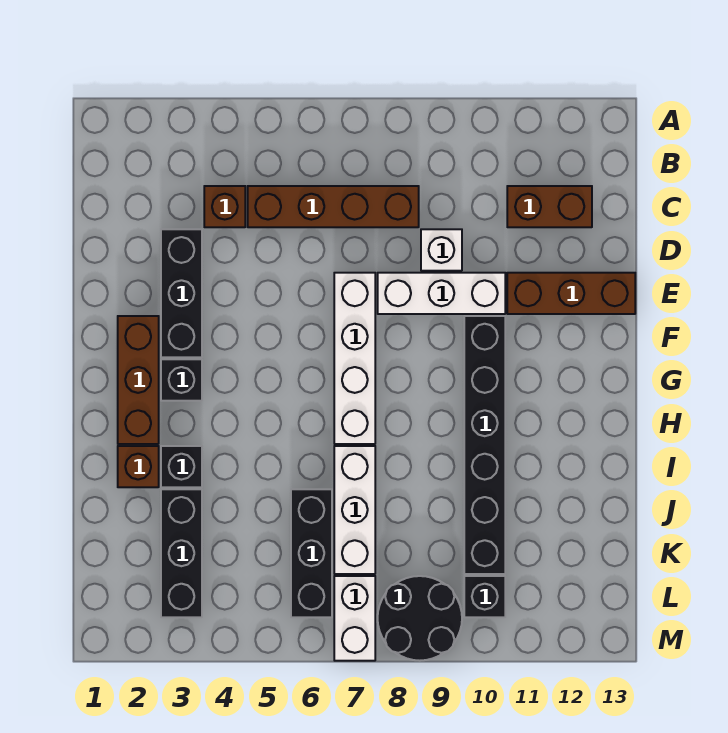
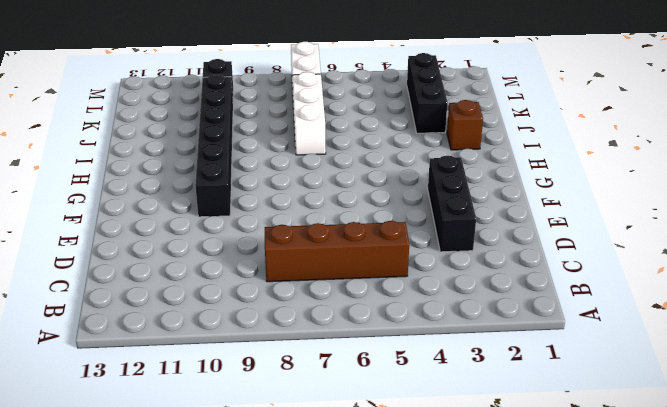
none -> brown brick C4 level 1
none -> brown brick C11:C12 level 1
none -> white brick D9 level 1

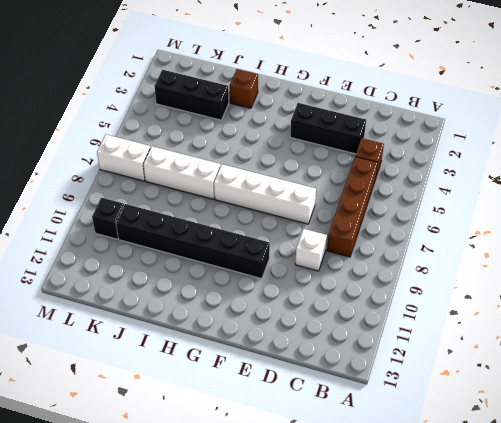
none -> brown brick C11:C12 level 1
none -> white brick E8:E10 level 1
none -> brown brick E11:E13 level 1

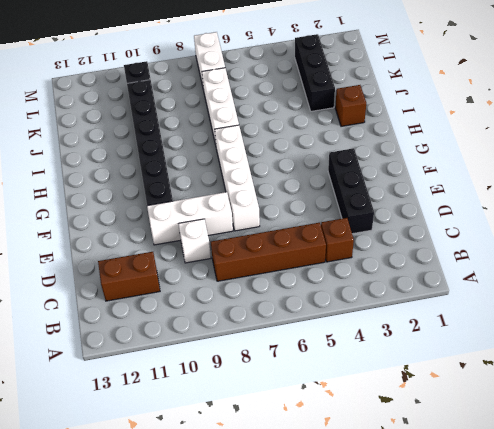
none -> brown brick E11:E13 level 1
none -> brown brick F2:H2 level 1
none -> black brick G3 level 1

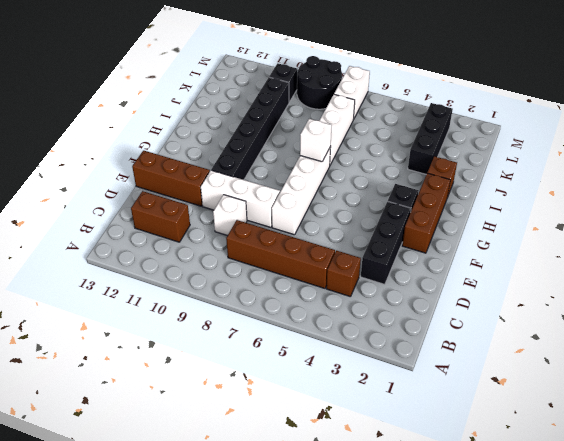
white brick H7 level 2 -> none
none -> black brick I3 level 1
none -> black brick J6:L6 level 1

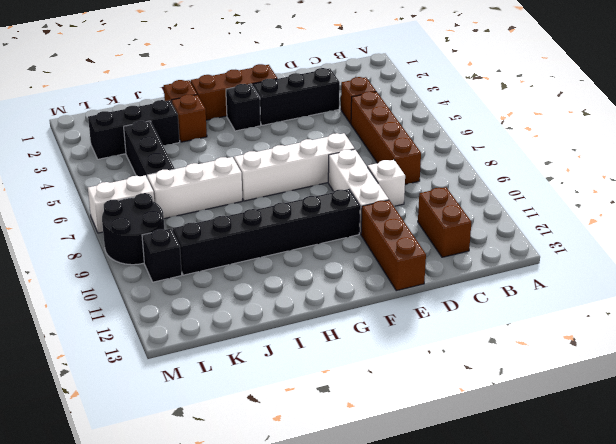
brown brick I3 level 1 -> black brick I3 level 1
black brick K4:K6 level 1 -> black brick J6:L6 level 1

